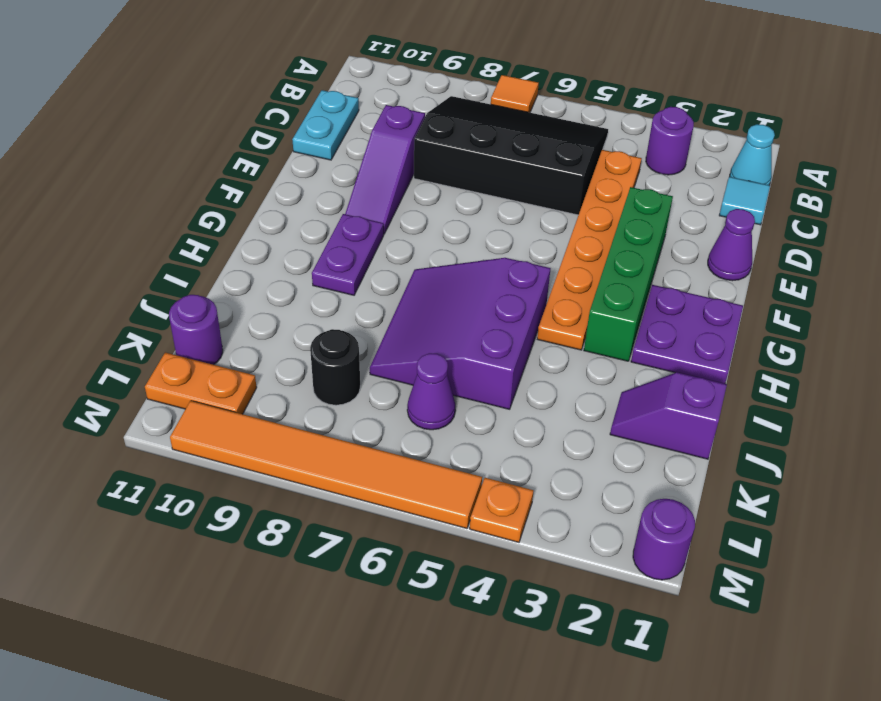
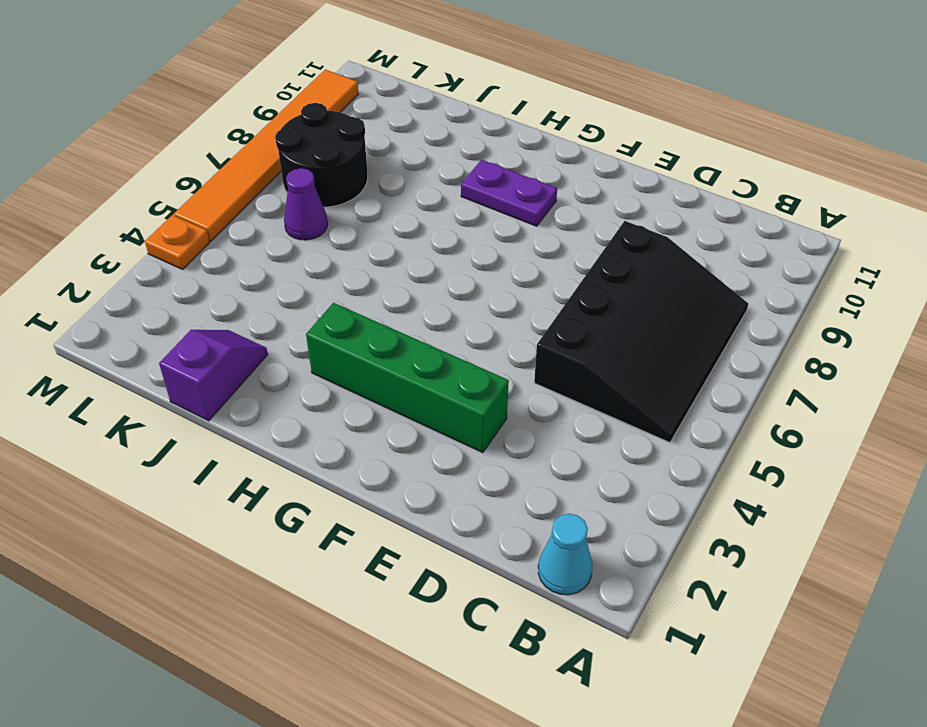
black round brick K7:L8 level 1 -> black round brick K8 level 1
none -> orange tile A7 level 1
none -> purple round brick B3 level 1
none -> cyan tile C1 level 1

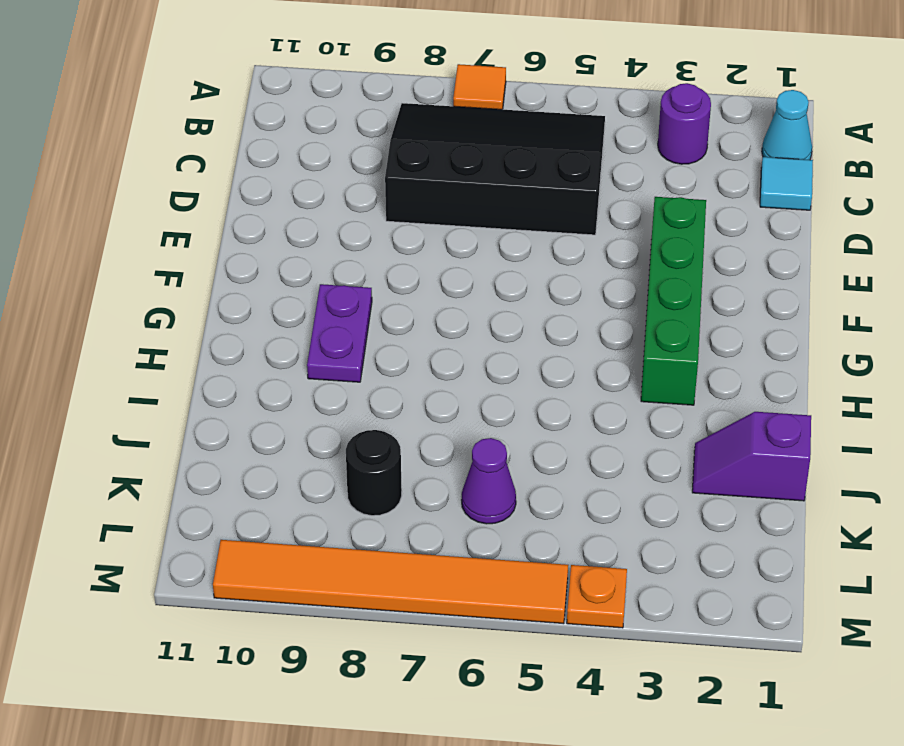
none -> orange plate C4:H4 level 1
none -> cyan plate C11:D11 level 1
none -> purple slope D9:F9 level 1 top D

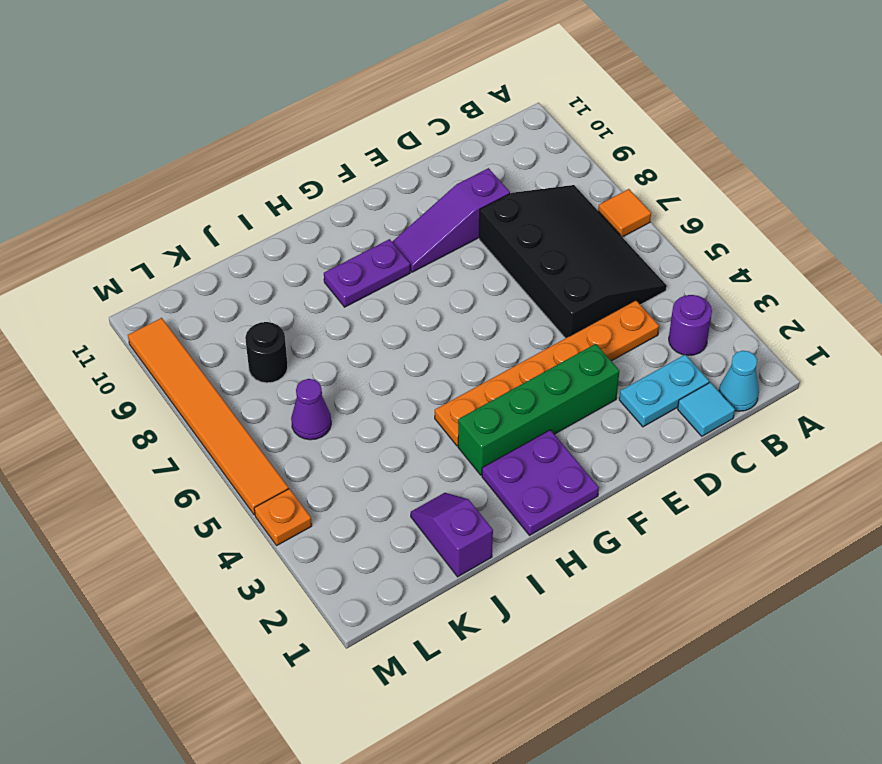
cyan plate C2:D2 level 1 -> cyan plate C11:D11 level 1
none -> purple cone E1 level 1
none -> purple slope H5:J7 level 1 top 5
none -> purple round brick K11 level 1

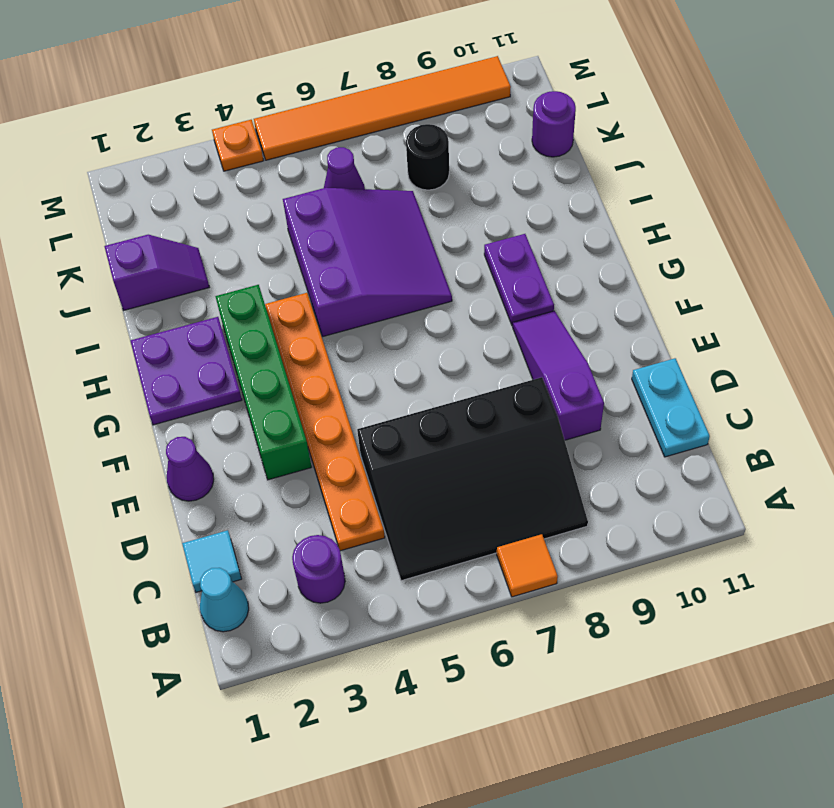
none -> orange plate L10:L11 level 1
none -> purple round brick M1 level 1

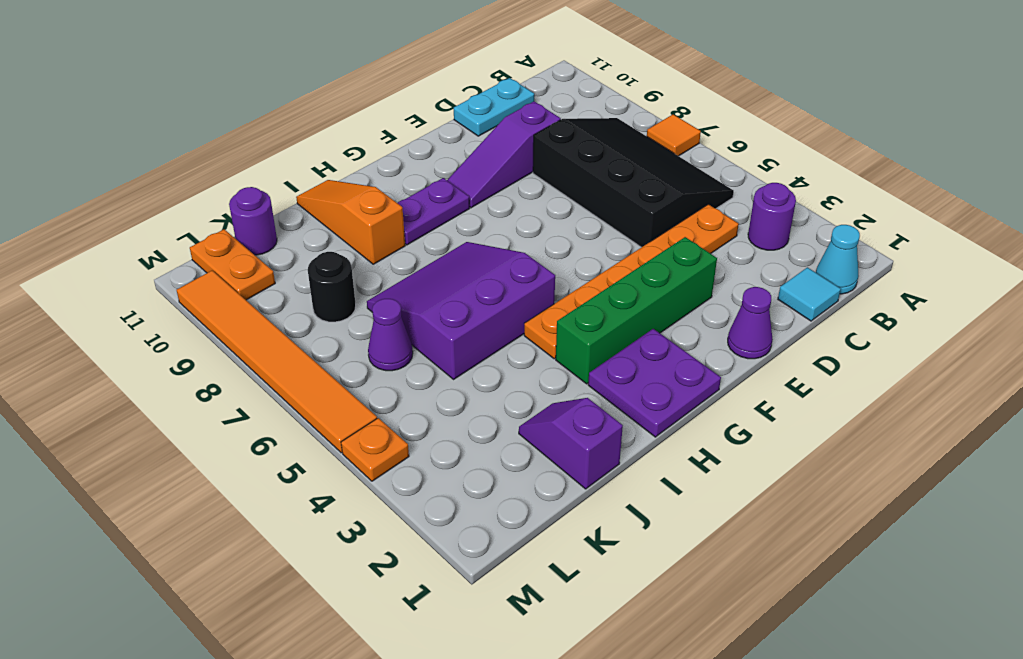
orange slope I9:I11 level 1 top 9 -> none
none -> purple round brick M1 level 1

